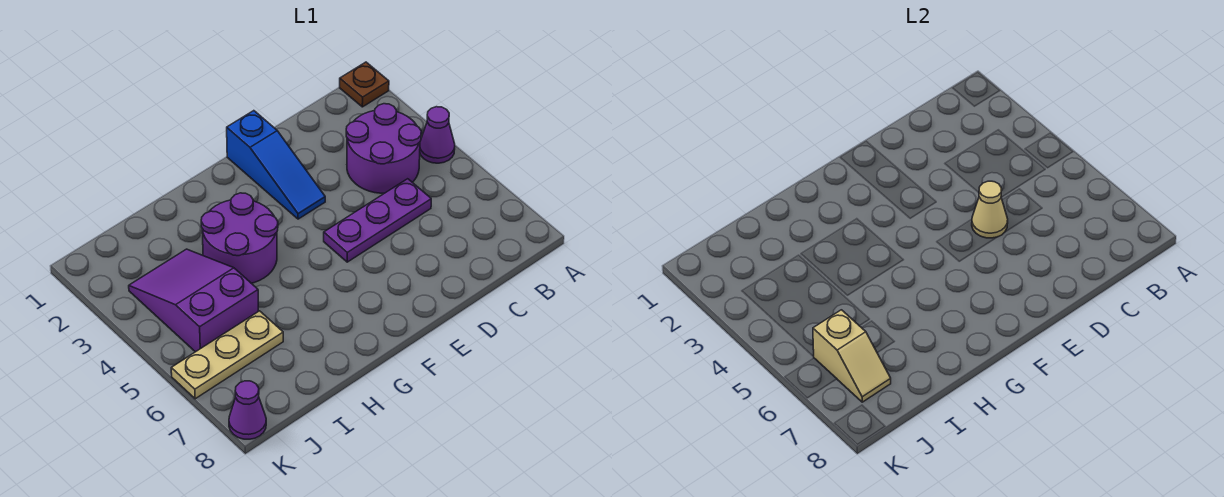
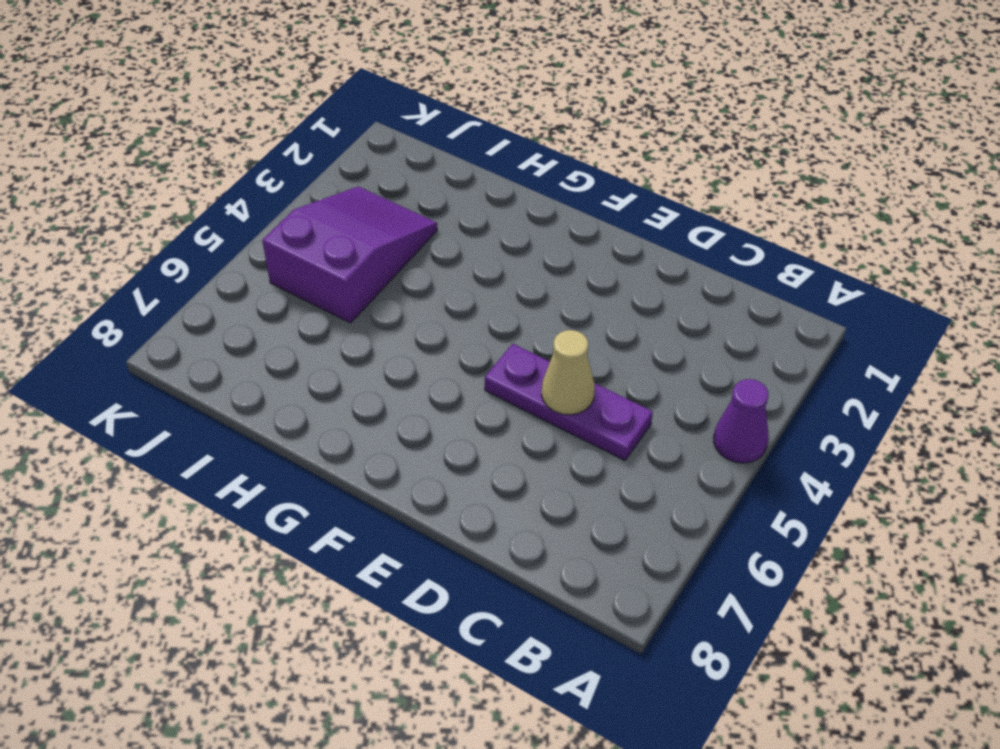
none -> brown plate A1 level 1
none -> purple round brick B3:C4 level 1

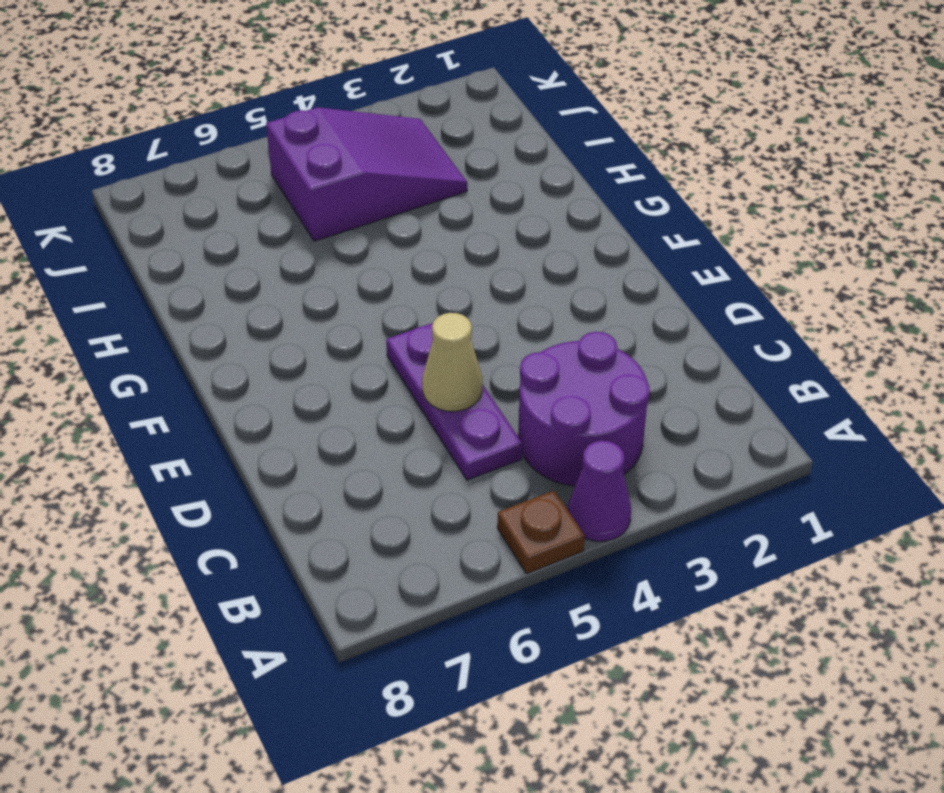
brown plate A5 level 1 -> brown plate A1 level 1
none -> blue slope E1:E3 level 1 top 1
none -> purple round brick G3:H4 level 1

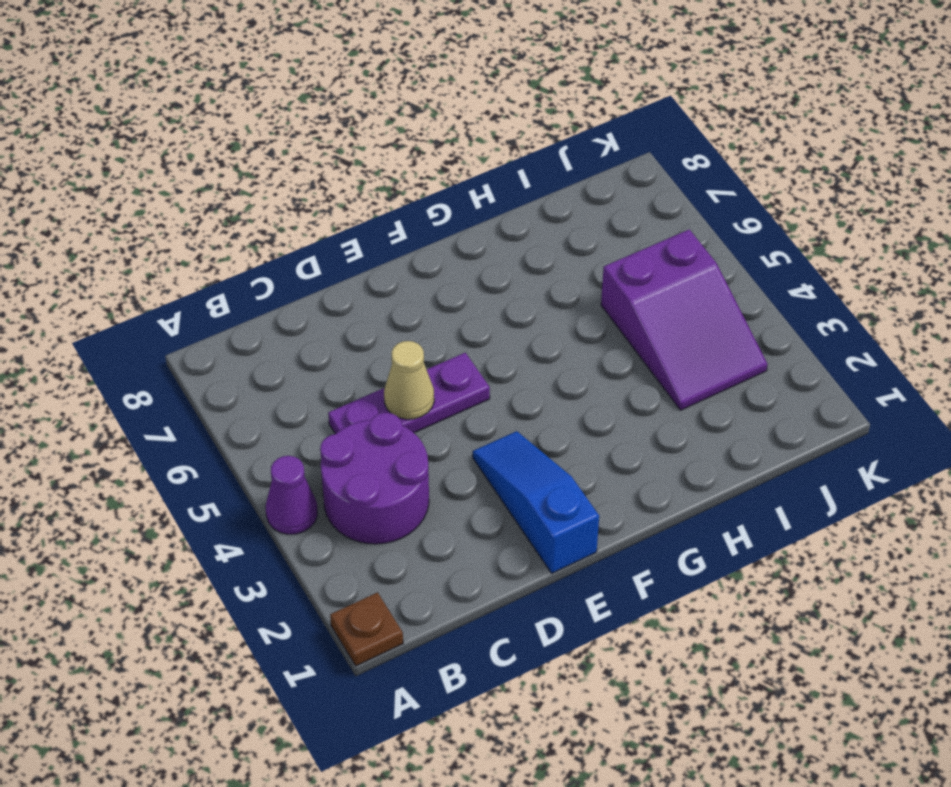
none -> purple round brick G3:H4 level 1
none -> tan plate I6:K6 level 1

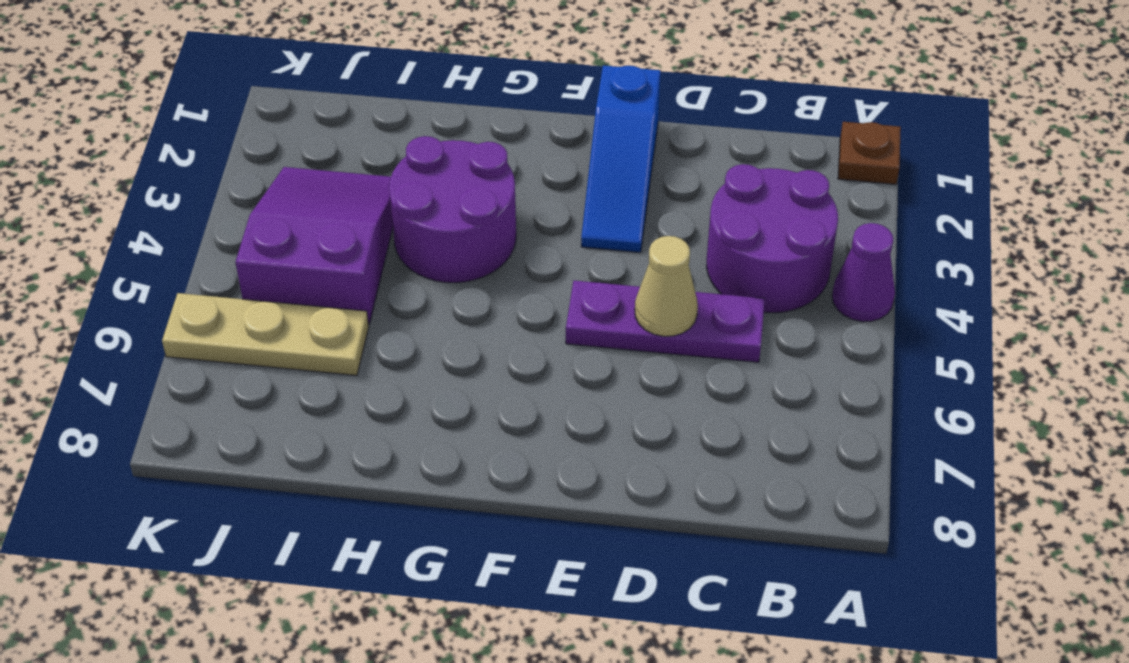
none -> purple cone K8 level 1
none -> tan slope J6:J7 level 2 top 6

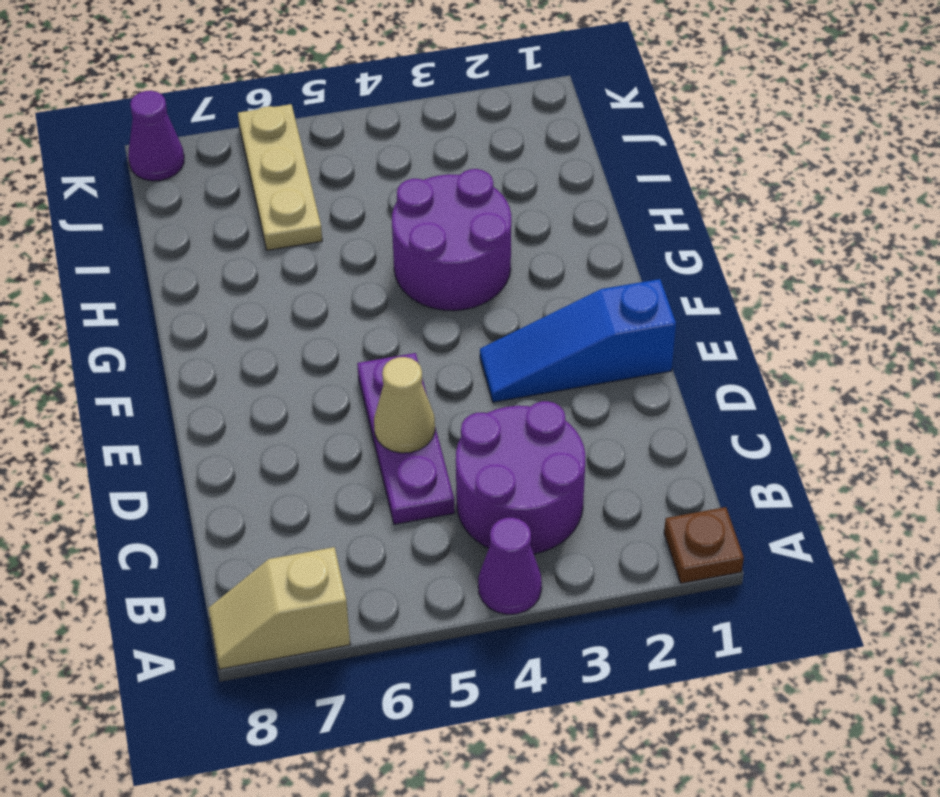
tan slope A7:A8 level 1 top 7 -> tan slope J6:J7 level 2 top 6
none -> purple slope I3:J5 level 1 top 5

